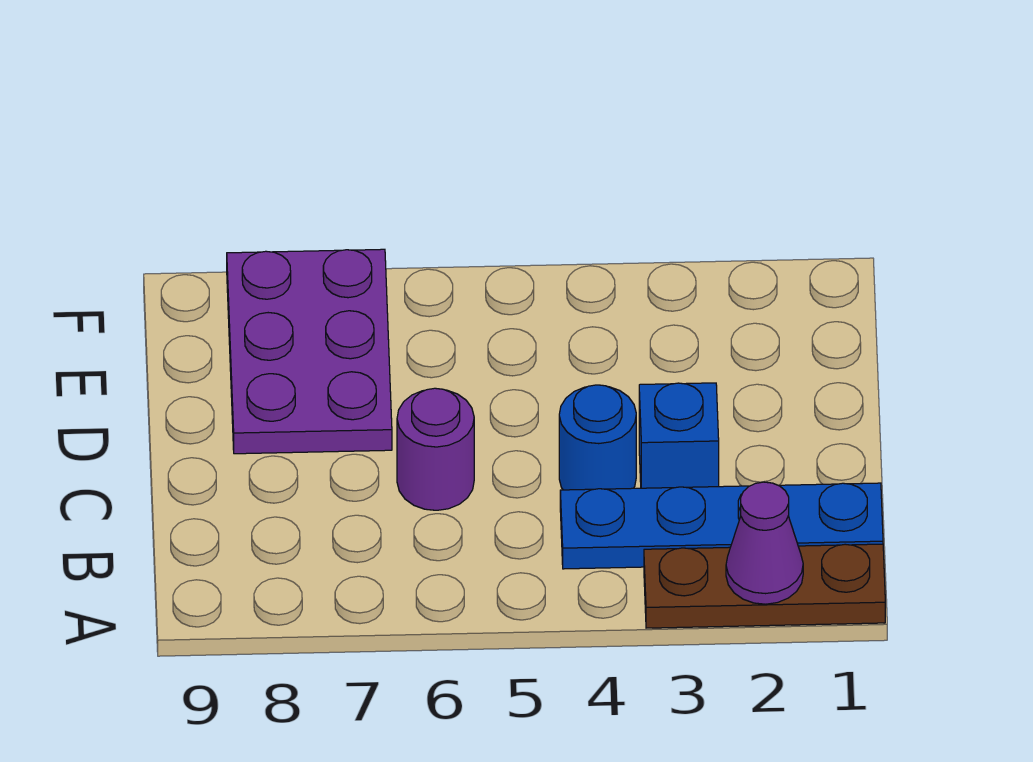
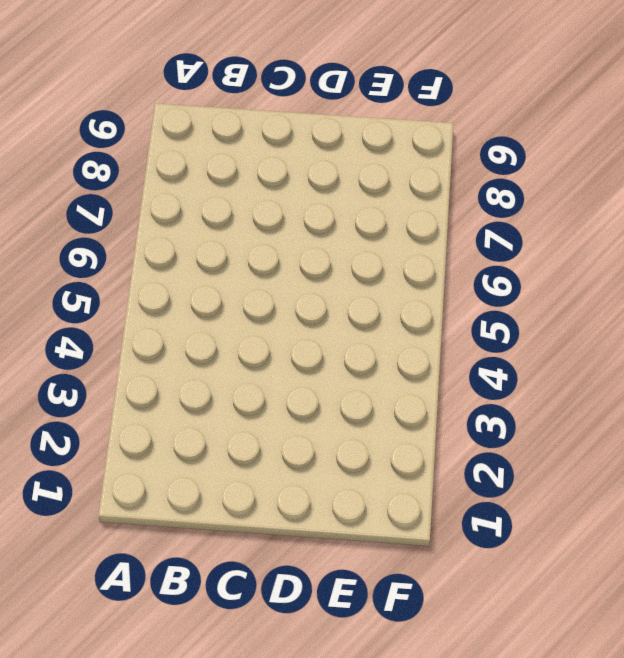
none -> brown plate A1:A3 level 1
none -> blue plate B1:B4 level 1

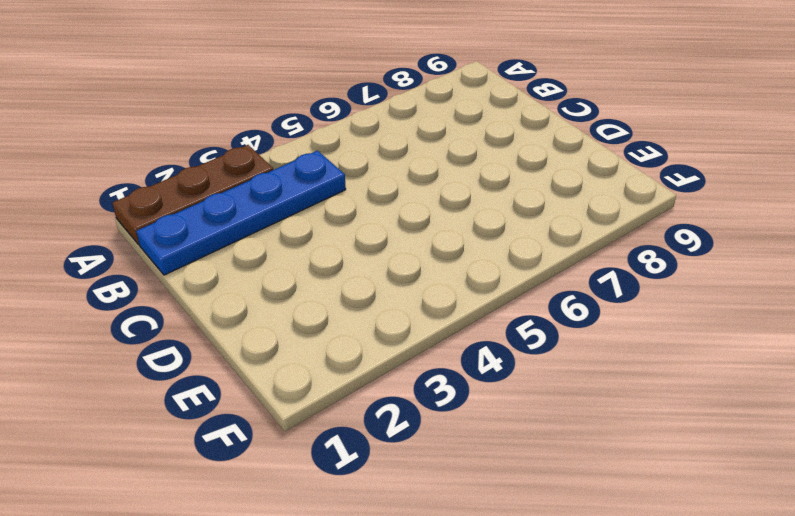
none -> blue brick C3 level 1
none -> blue round brick C4 level 1

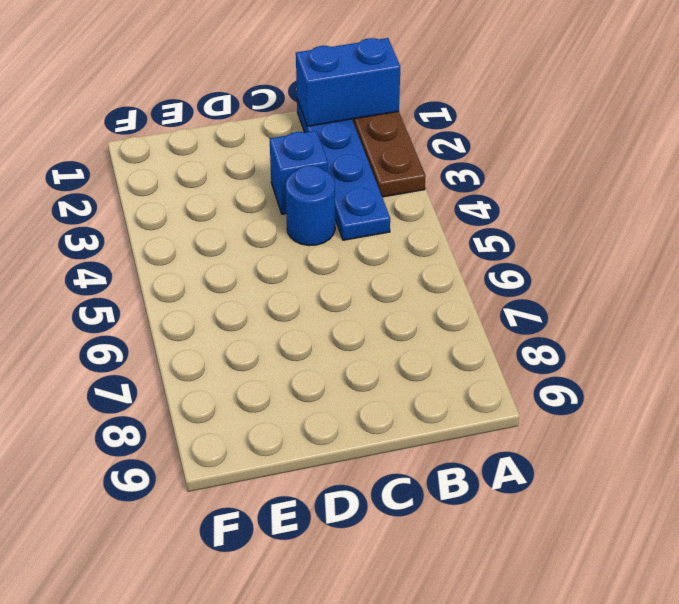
blue brick A1:B1 level 2 -> none
none -> purple round brick C6 level 1
none -> purple plate D7:F8 level 1

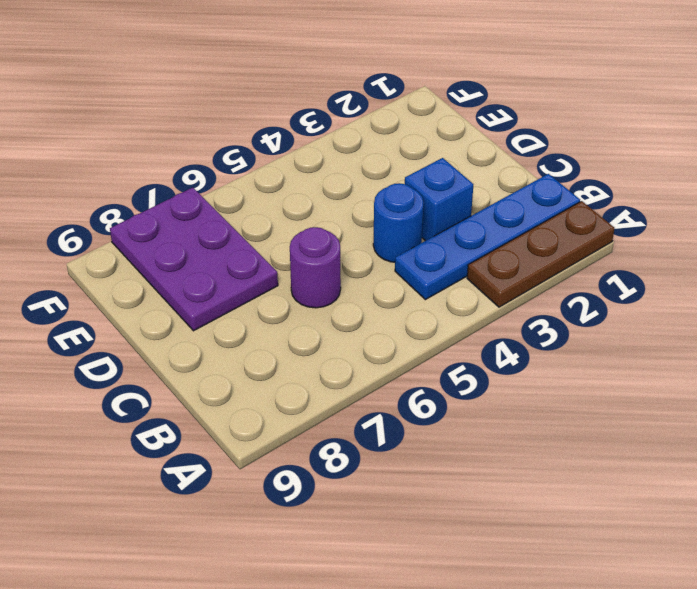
none -> purple cone A2 level 2

